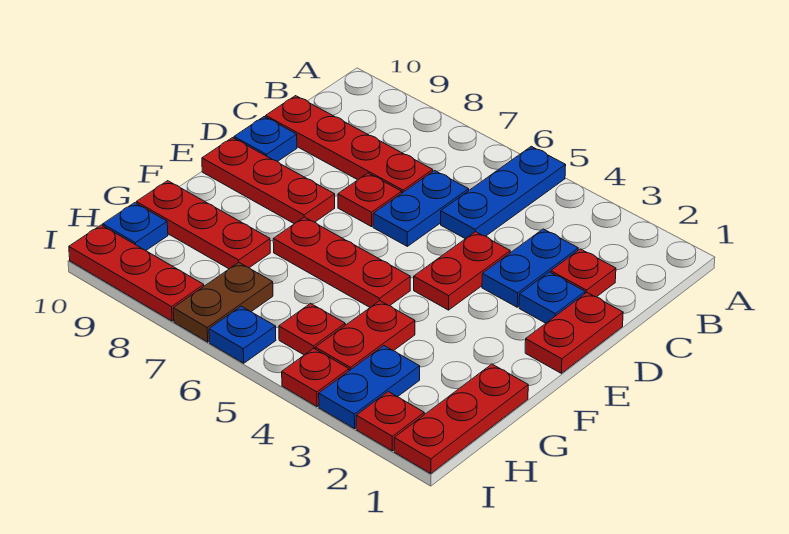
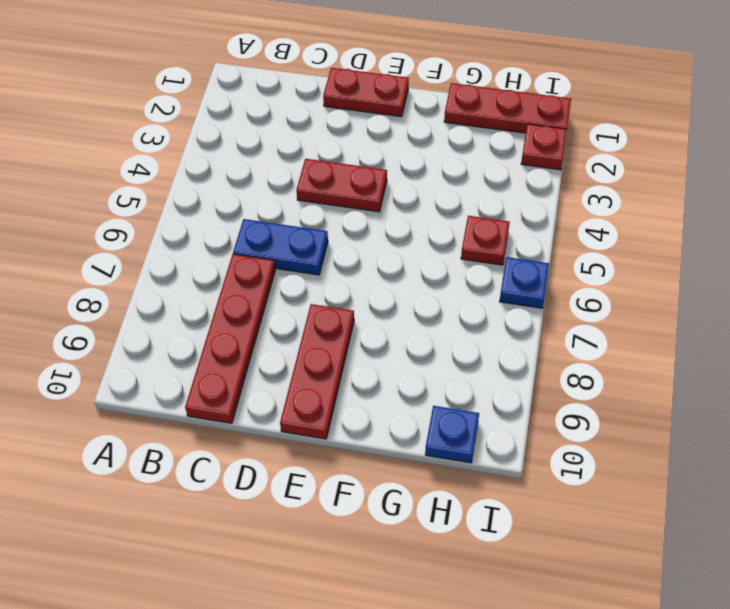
none -> blue plate A5:C5 level 1
none -> red plate C2 level 1
none -> blue plate C3:D3 level 1

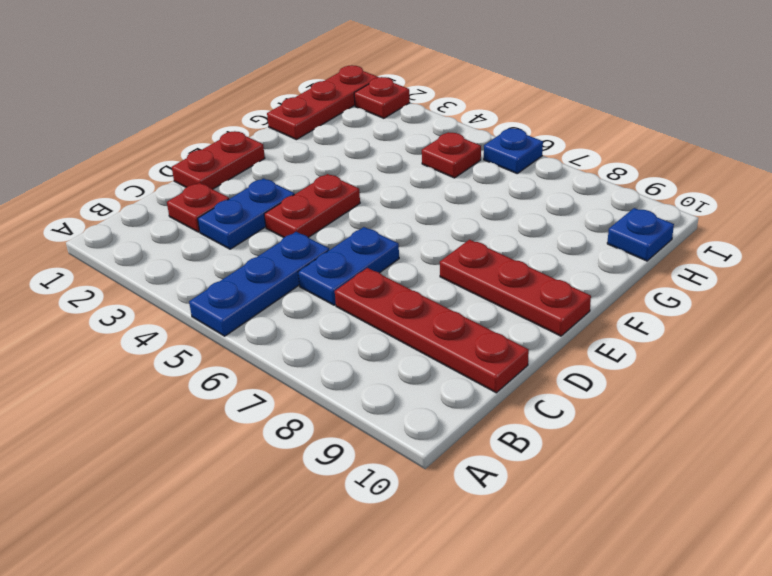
none -> blue plate D2 level 1
none -> red plate D7 level 1
none -> blue plate D10 level 1

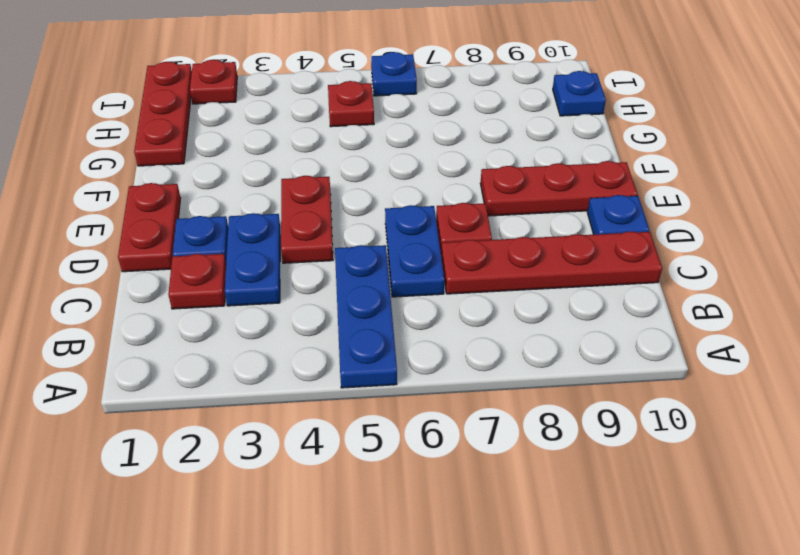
none -> red plate F5:F7 level 1
none -> red plate G4:H4 level 1
none -> red plate G8:G10 level 1

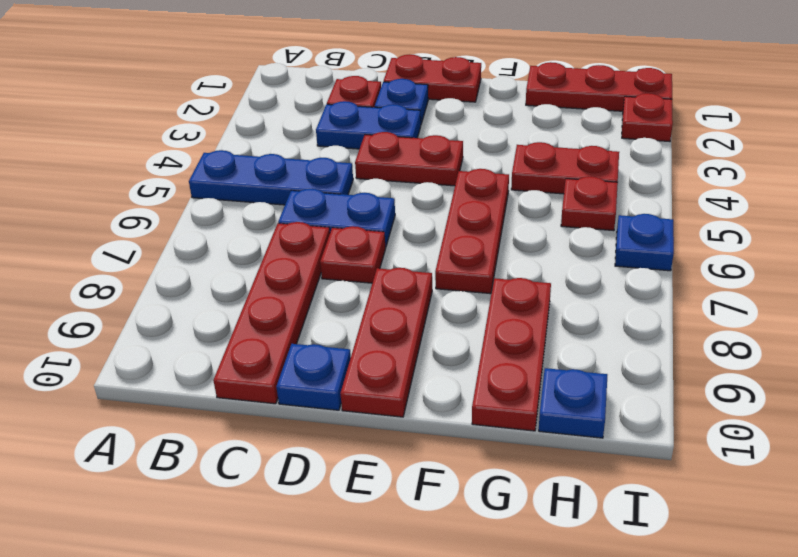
none -> blue plate H3:I3 level 1
none -> brown plate H7:I7 level 1
none -> red plate I4 level 1

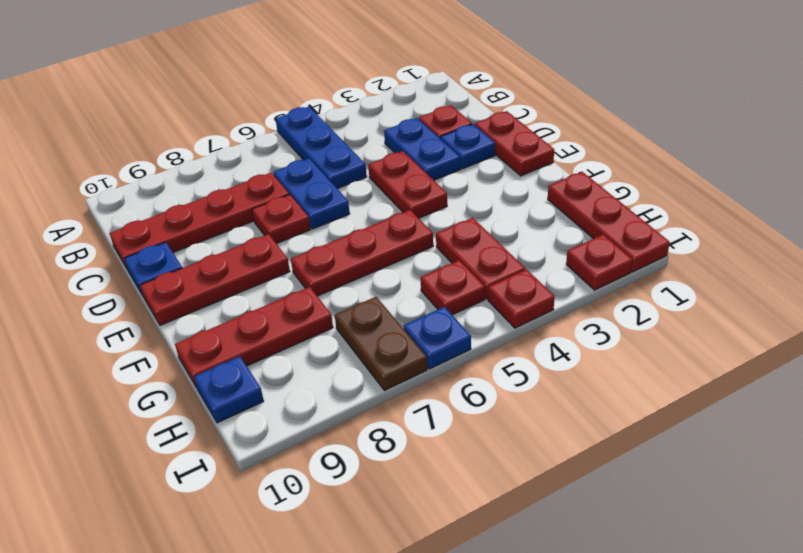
none -> blue plate H3:I3 level 1
none -> red plate I8:I10 level 1

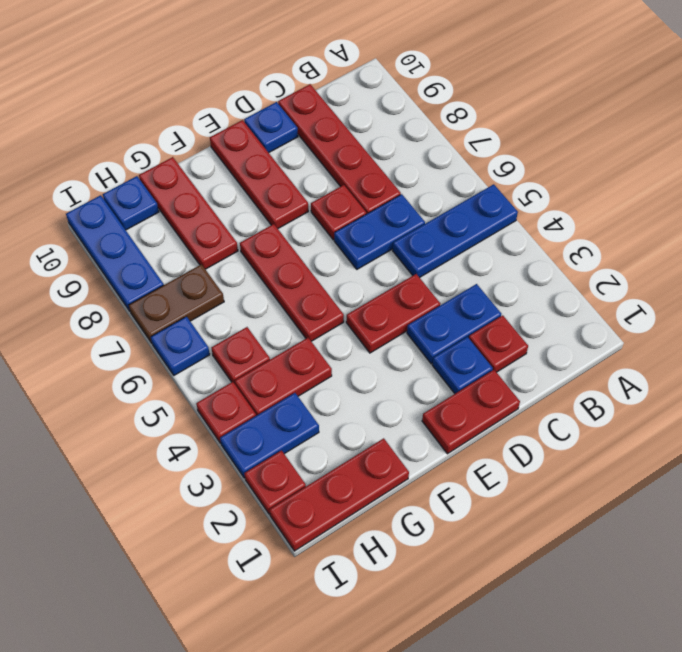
blue plate I8:I10 level 1 -> red plate I8:I10 level 1

